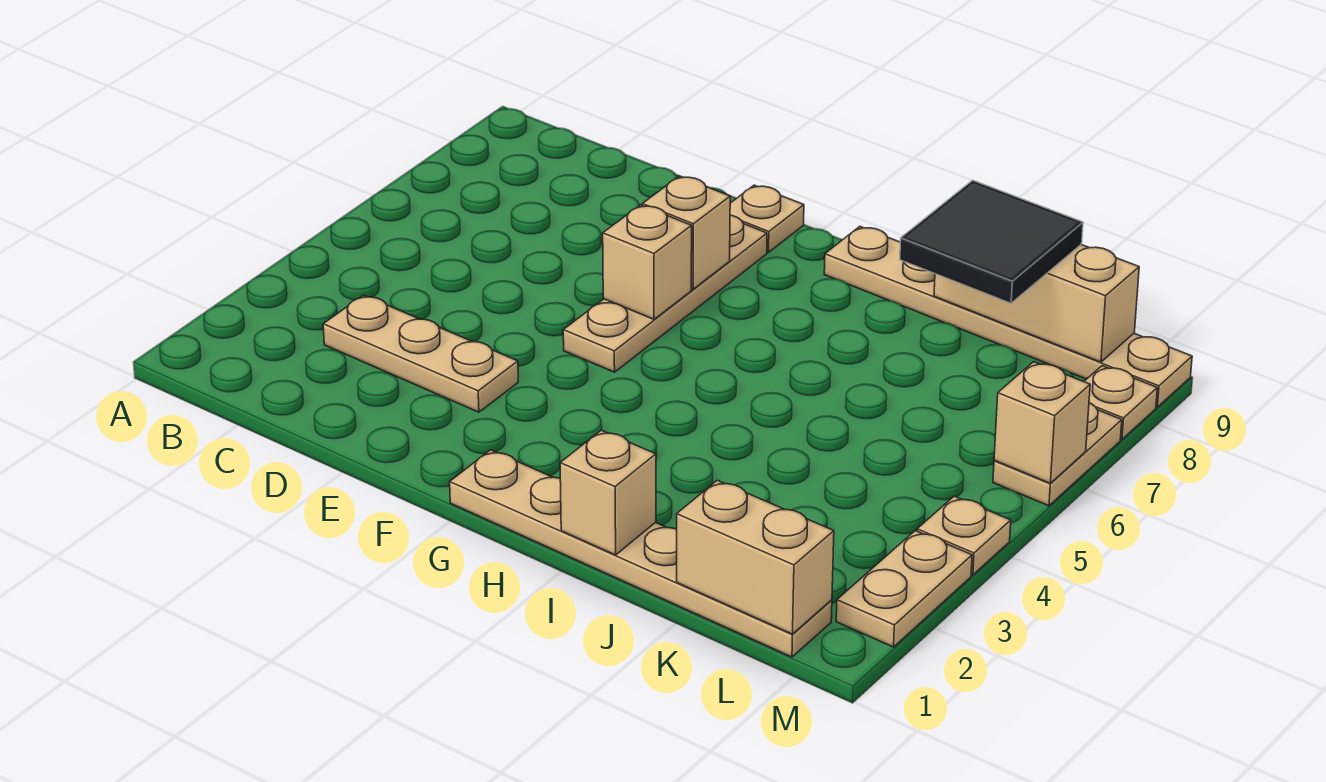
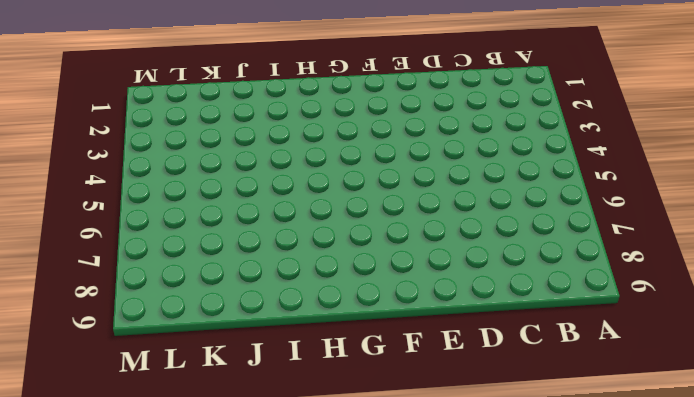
none -> tan plate C3:E3 level 1
none -> tan plate F5:F8 level 1
none -> tan plate F9 level 1

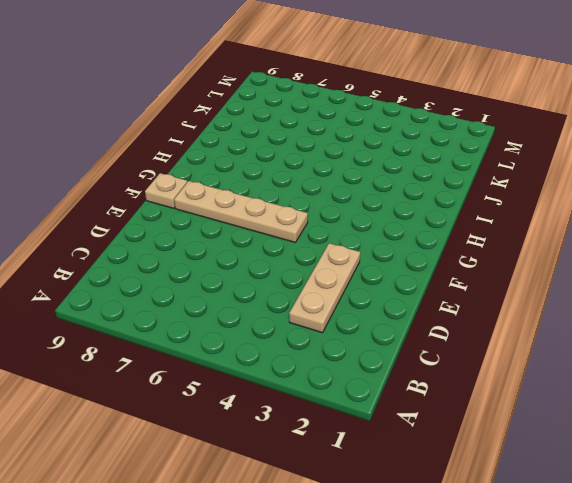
none -> tan plate G1:L1 level 1
none -> tan plate H9:M9 level 1
none -> tan plate M2:M3 level 1

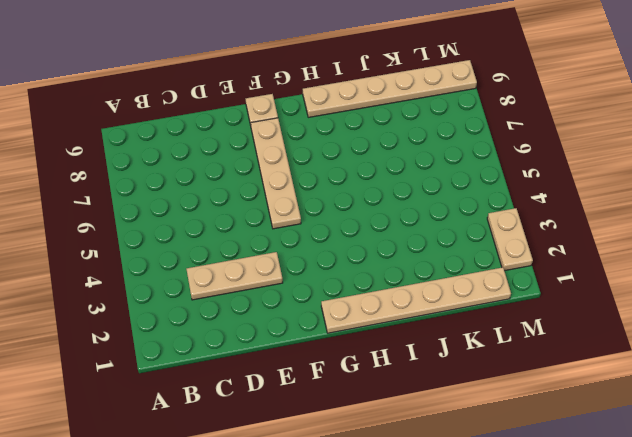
none -> tan plate M4 level 1
none -> tan plate M6:M7 level 1
none -> tan plate M8 level 1

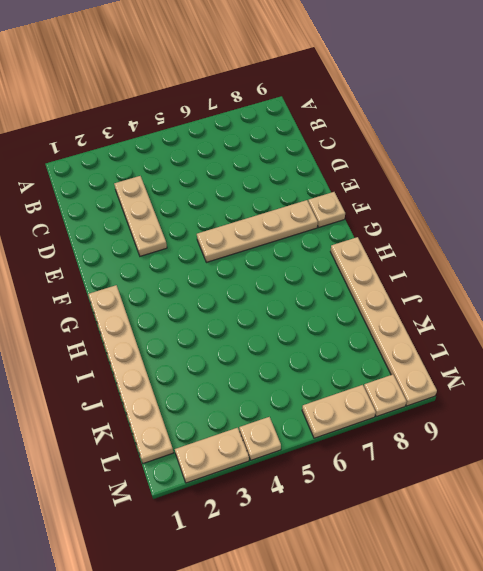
none -> tan brick F6 level 2
none -> tan brick F7 level 2
none -> tan brick I1 level 2

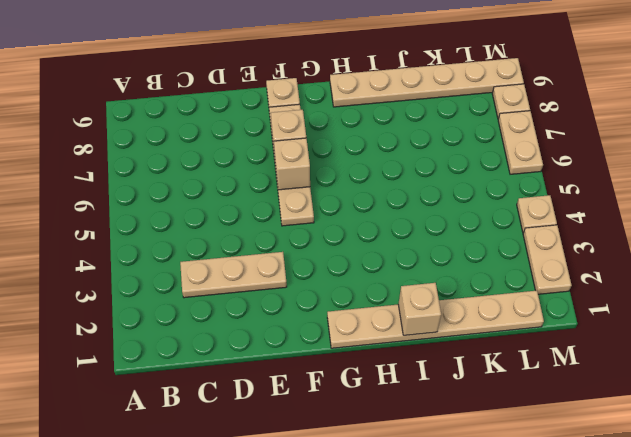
none -> tan brick J9:L9 level 2
none -> tan brick K1:L1 level 2
none -> tan brick M6 level 2

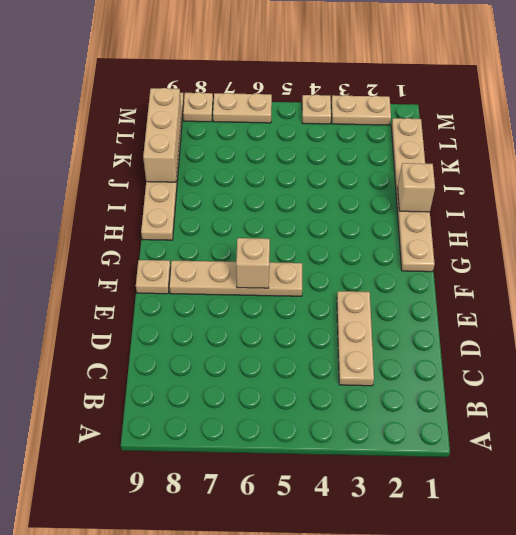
none -> tan brick F7 level 2
none -> tan brick K1:L1 level 2
none -> tan brick M6 level 2

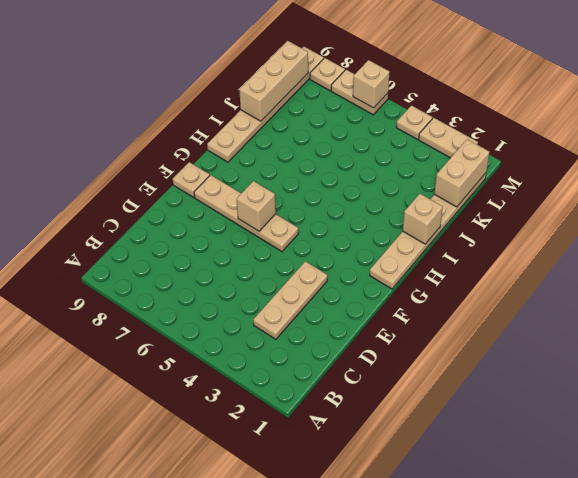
none -> tan brick F7 level 2
none -> black tile J8:K9 level 3

